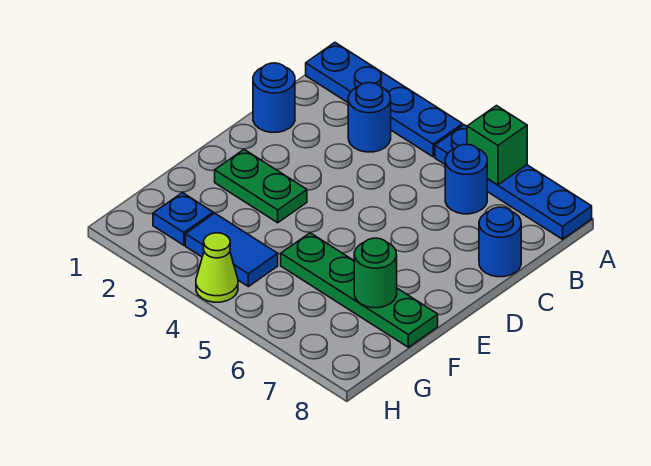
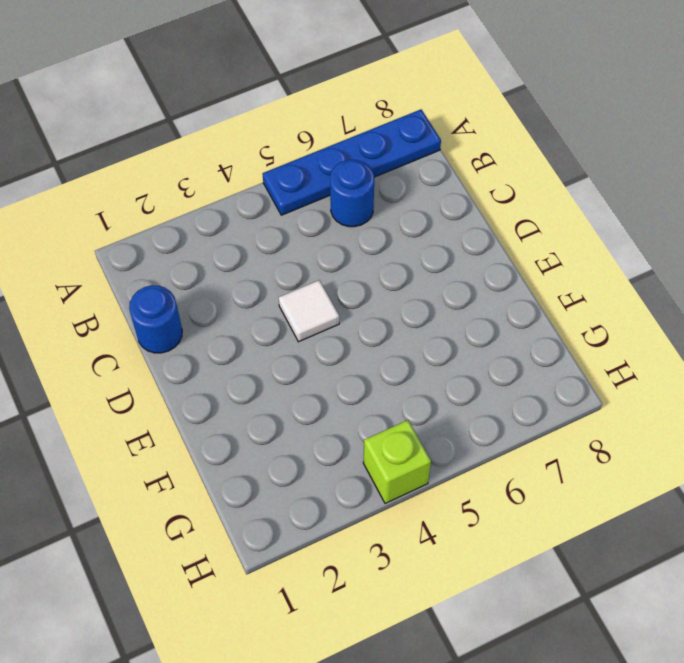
white tile D4 level 1 -> none
lime brick H4 level 1 -> lime cone H4 level 1
none -> blue plate A1:A4 level 1
none -> blue round brick B3 level 1
none -> blue round brick C8 level 1

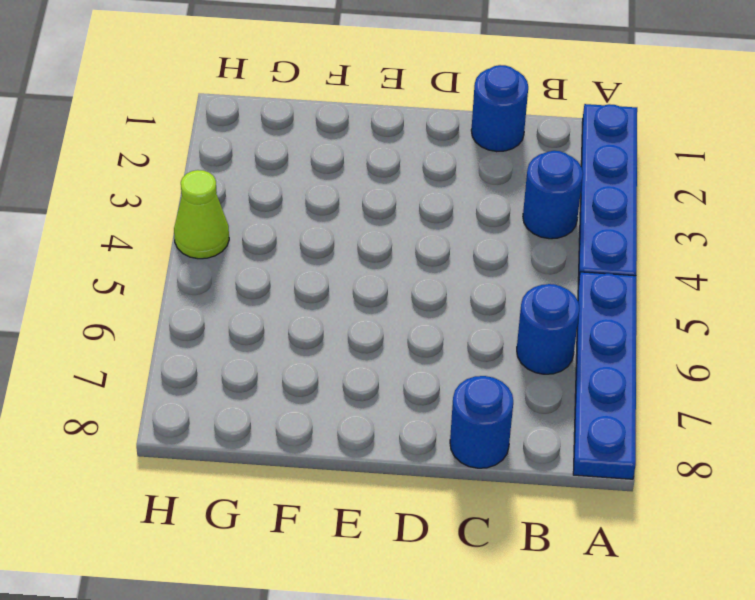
none -> green plate E2:E3 level 1
none -> green plate F5:F8 level 1
none -> blue plate G2 level 1

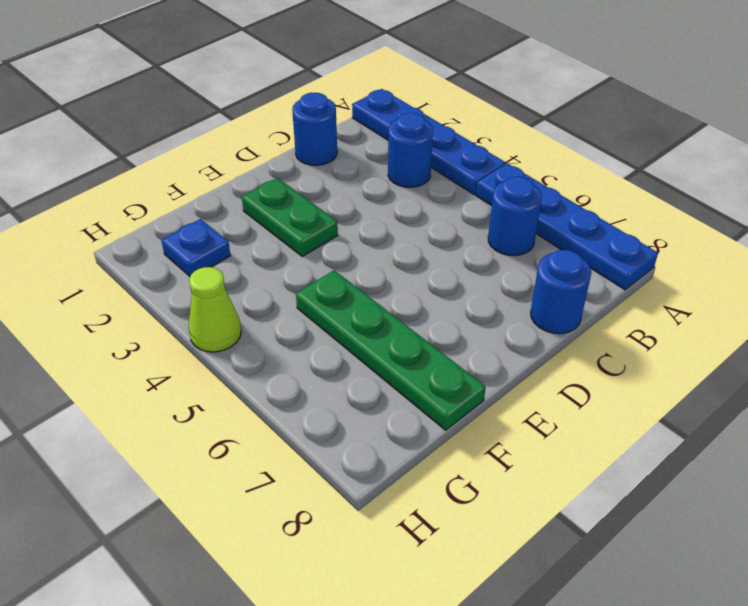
none -> blue tile G3:G4 level 1
none -> green brick A6 level 2
none -> green round brick F7 level 2

